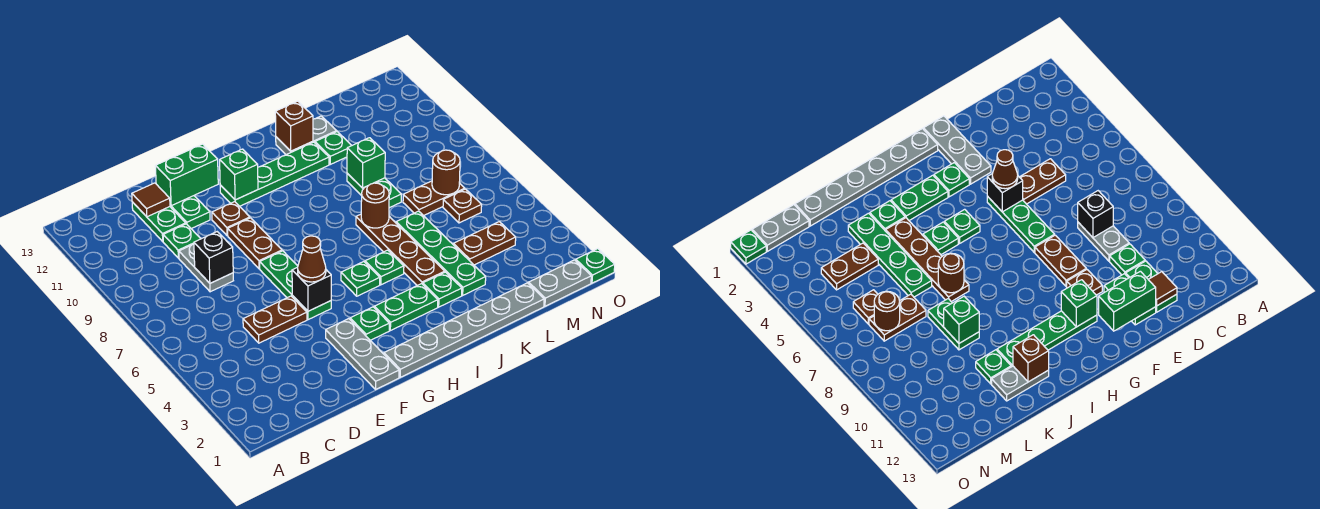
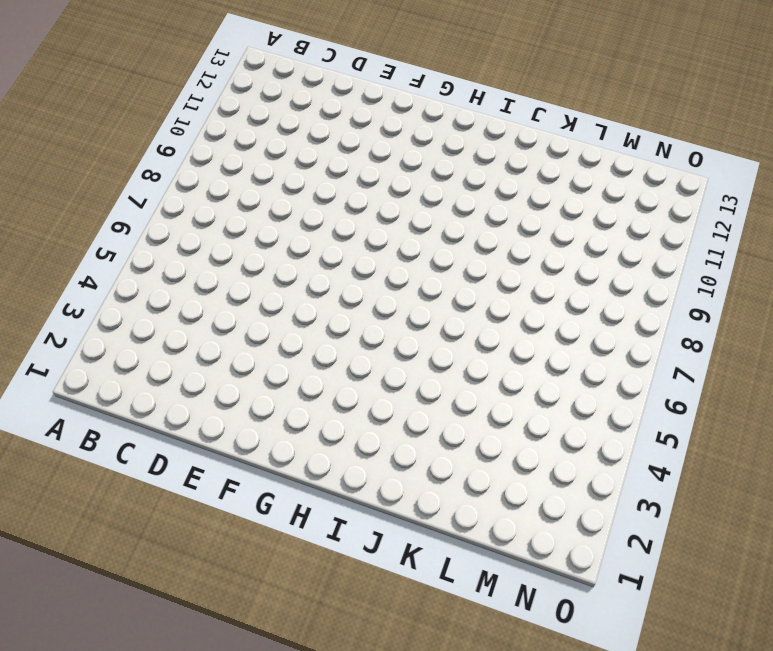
none -> brown plate D5:E5 level 1
none -> grey plate D8:D9 level 1
none -> green plate D10 level 1
none -> green plate D11:D12 level 1

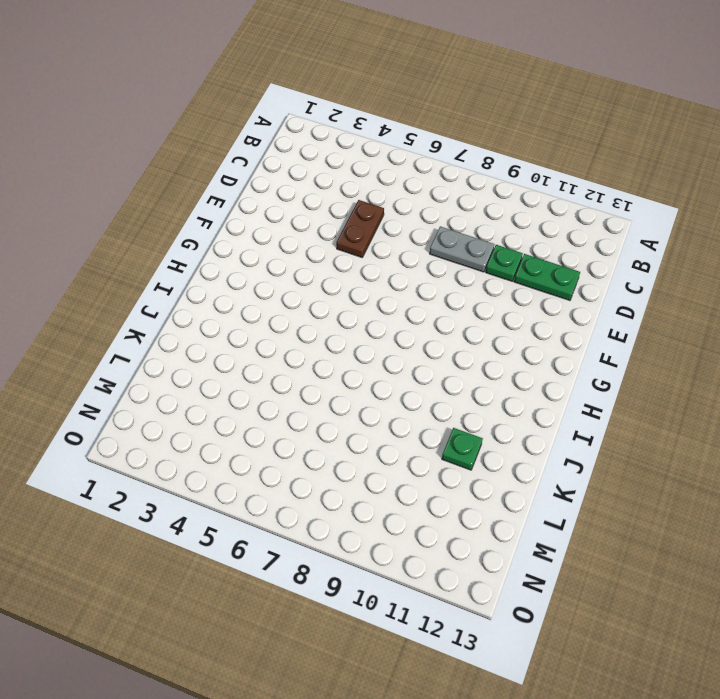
none -> green plate E11:E12 level 1
none -> grey plate F1:F3 level 1
none -> green plate F5:F7 level 1
none -> brown plate F8:F9 level 1

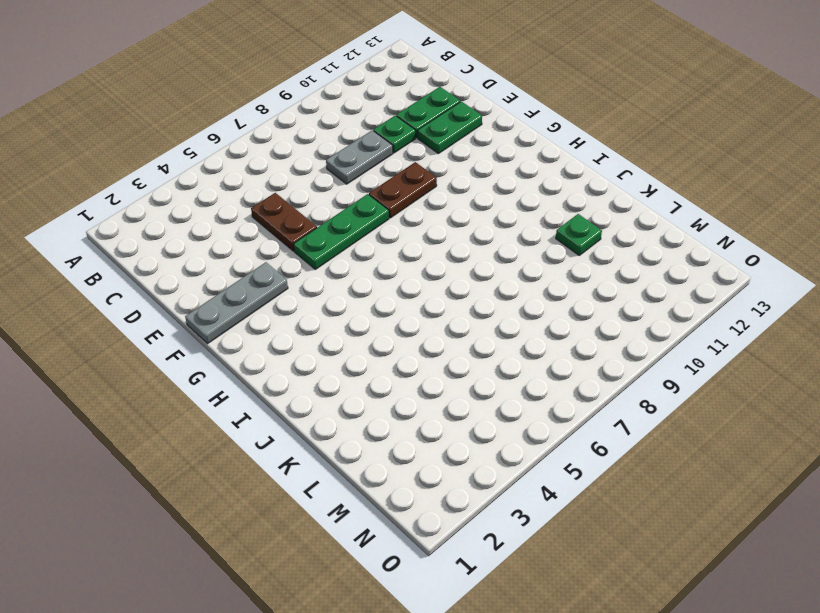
none -> brown plate F10 level 1
none -> grey plate G1:L1 level 1
none -> green plate G3 level 1
none -> green plate G11:J11 level 1

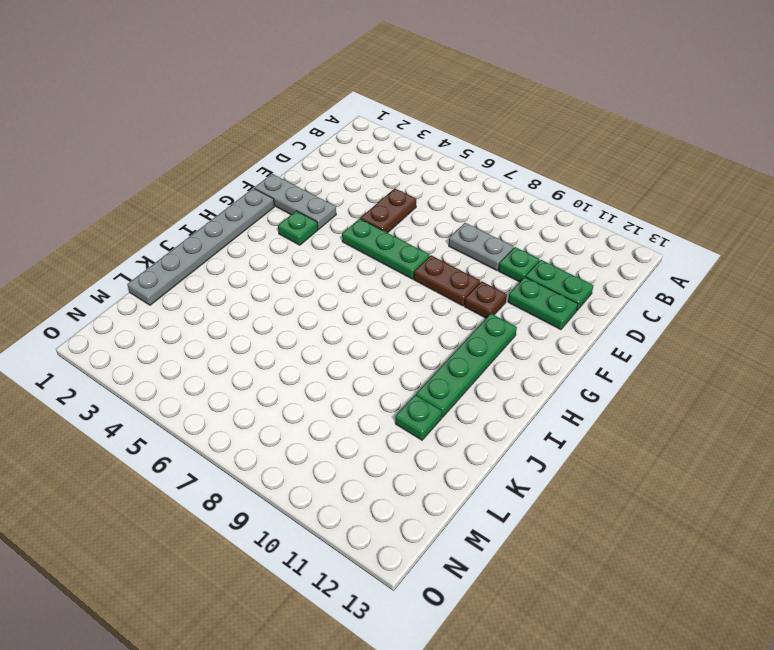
none -> green plate H3:I3 level 1
none -> green plate H5 level 1
none -> green plate I5 level 1
none -> green plate J3 level 1

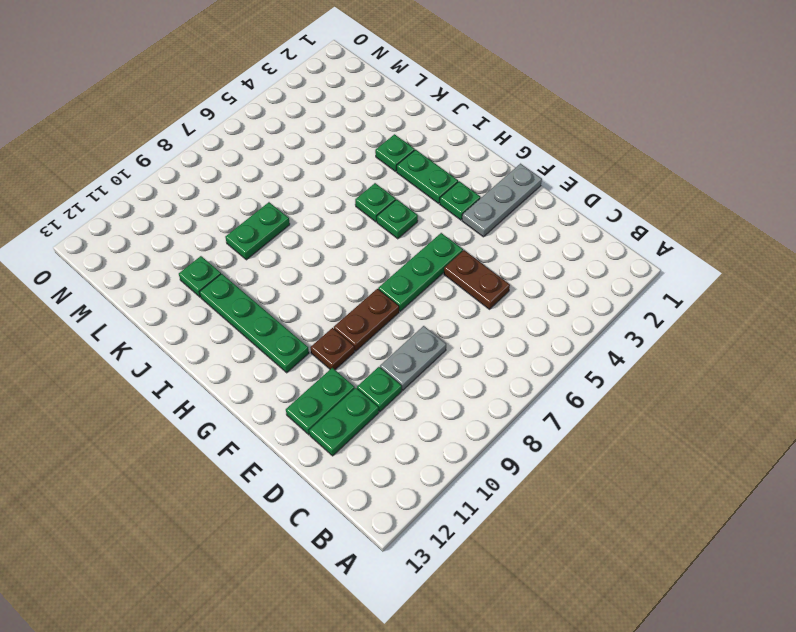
none -> grey plate G1:L1 level 1
none -> brown plate J4:J7 level 1
none -> grey plate J12:K12 level 1
none -> green plate K3:K6 level 1

